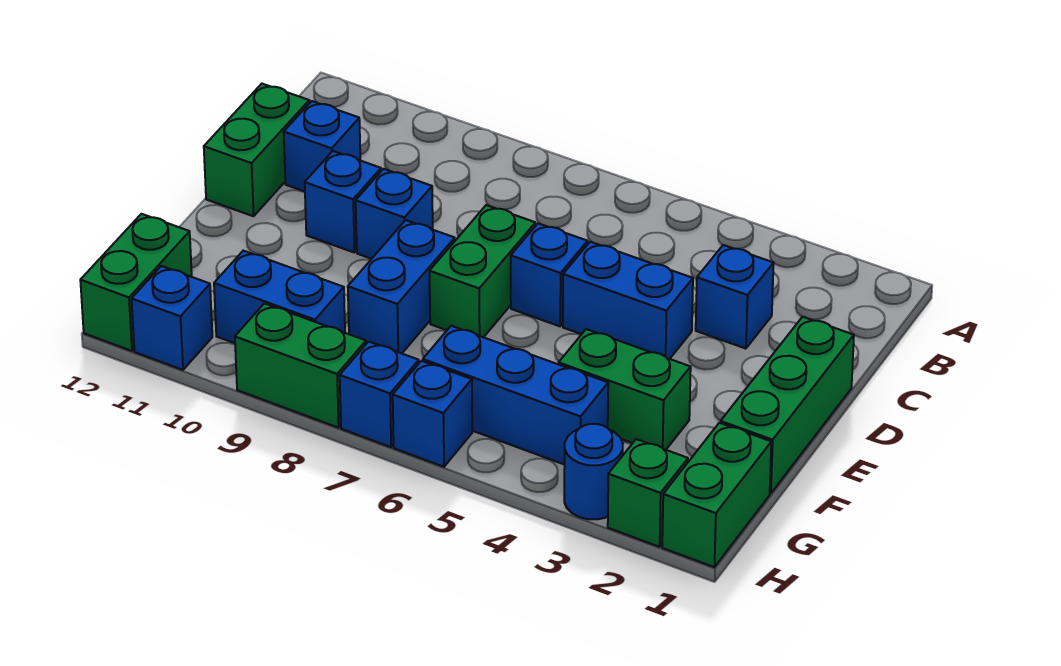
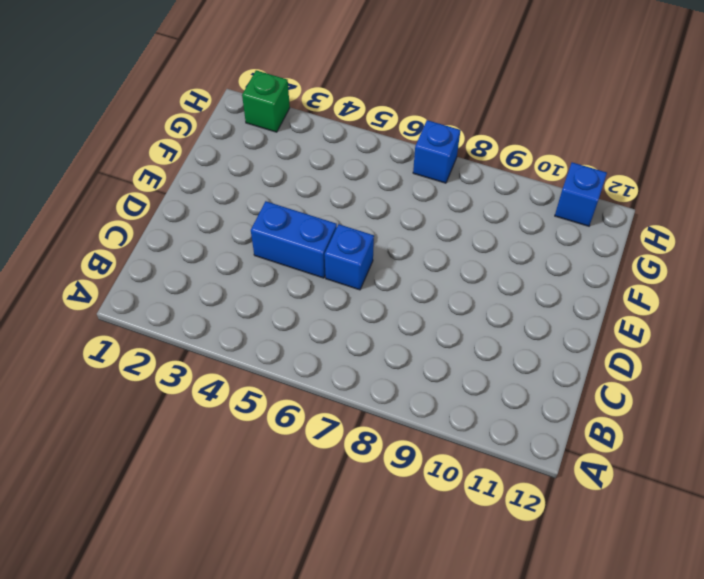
none -> blue brick C3 level 1
none -> blue brick C11 level 1
none -> green brick C12:D12 level 1

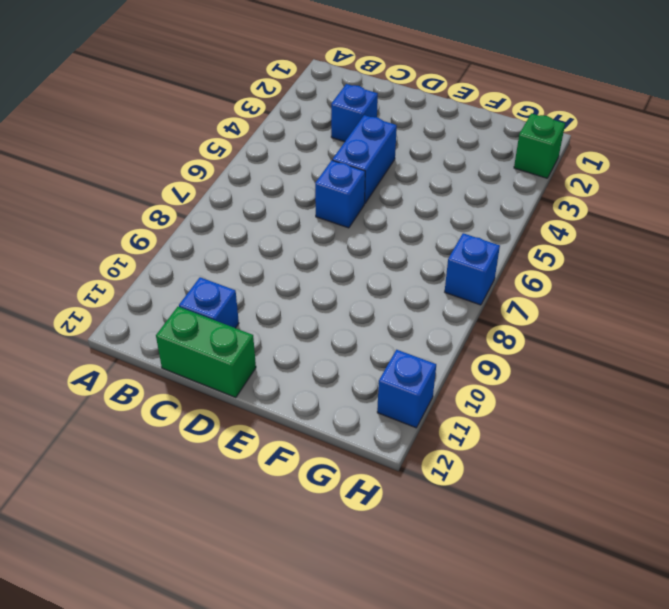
none -> green brick D1:F1 level 1
none -> green brick D7:E7 level 1
none -> blue brick D9 level 1

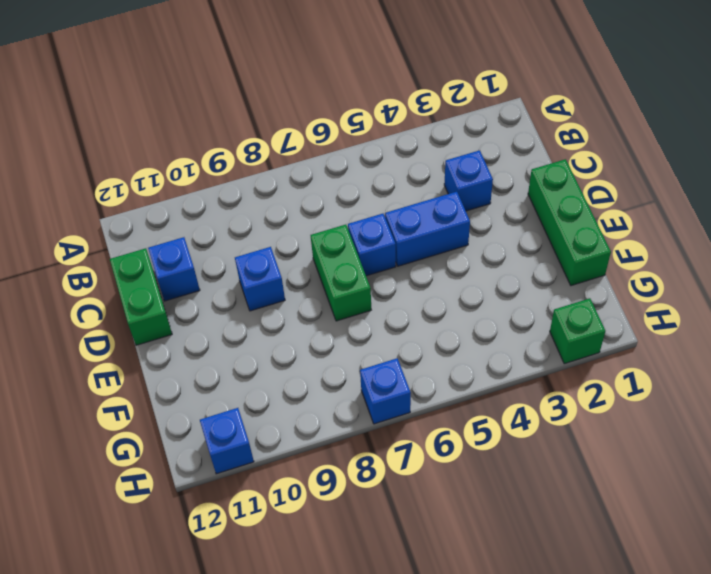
none -> blue brick D10 level 1
none -> blue brick E8:F8 level 1
none -> green brick F3:F4 level 1

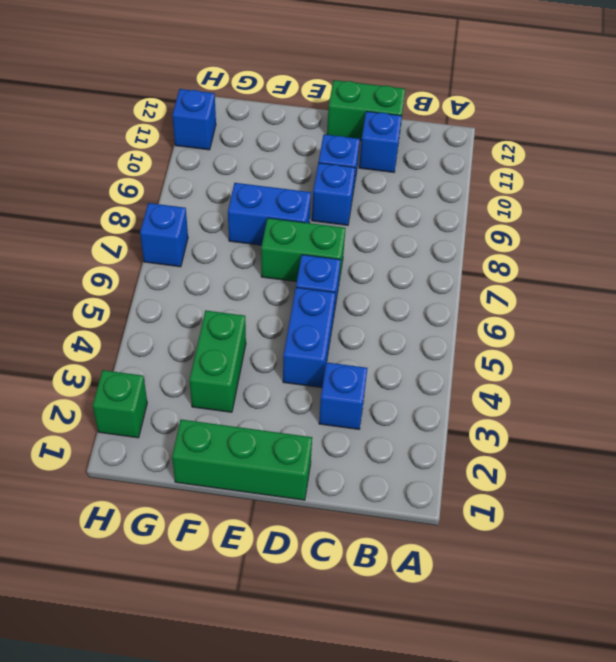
none -> green brick G1:H1 level 1
none -> blue brick G4:G6 level 1
none -> blue brick G9:G10 level 1

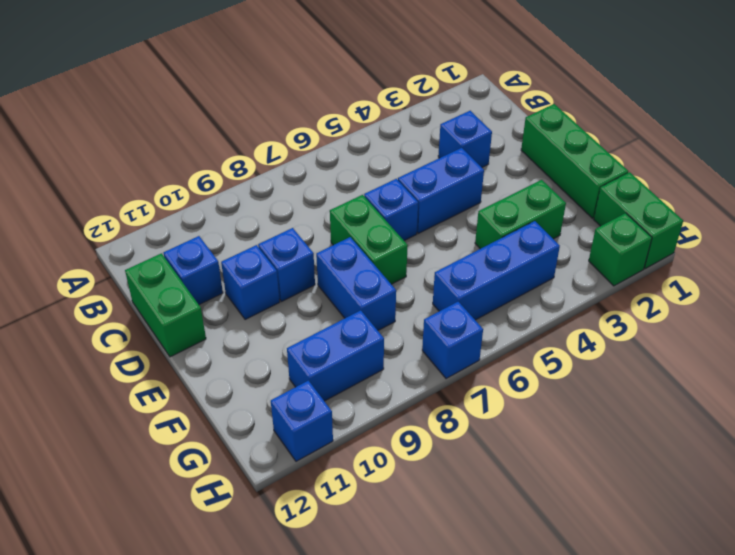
none -> green brick G12:H12 level 1
none -> blue round brick H3 level 1
none -> blue brick H6 level 1

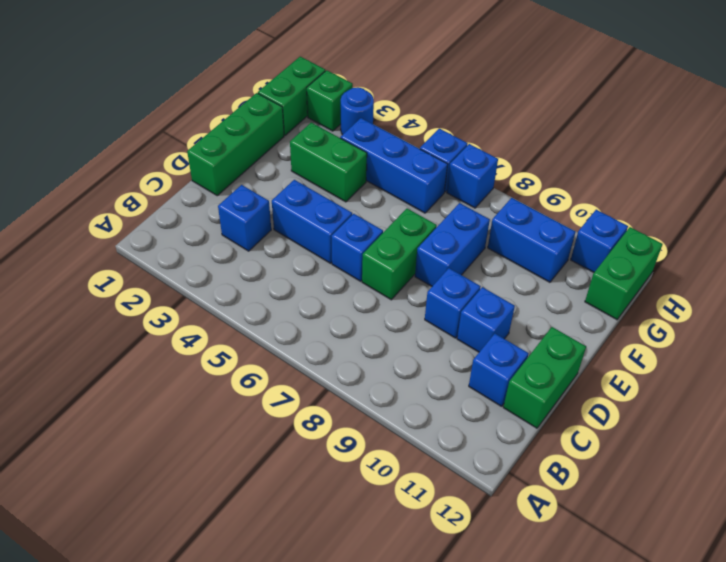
none -> green brick H8:H9 level 1

